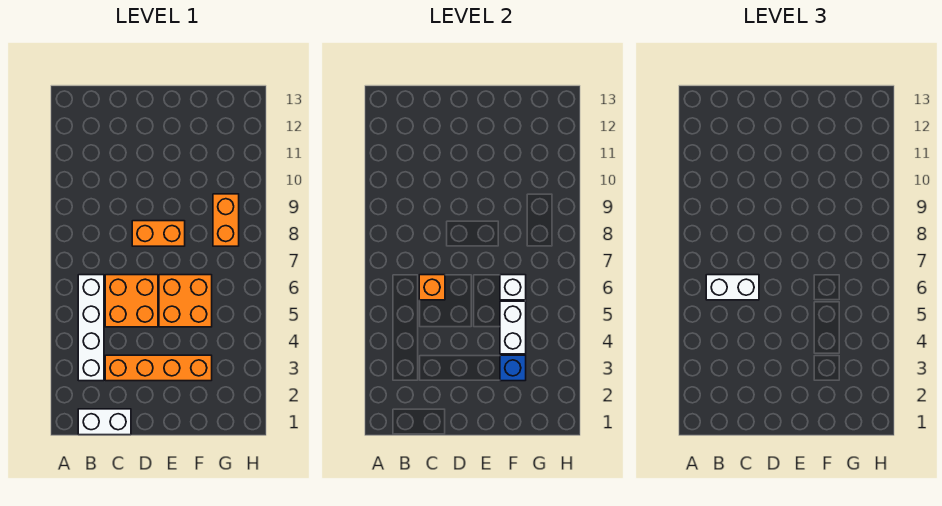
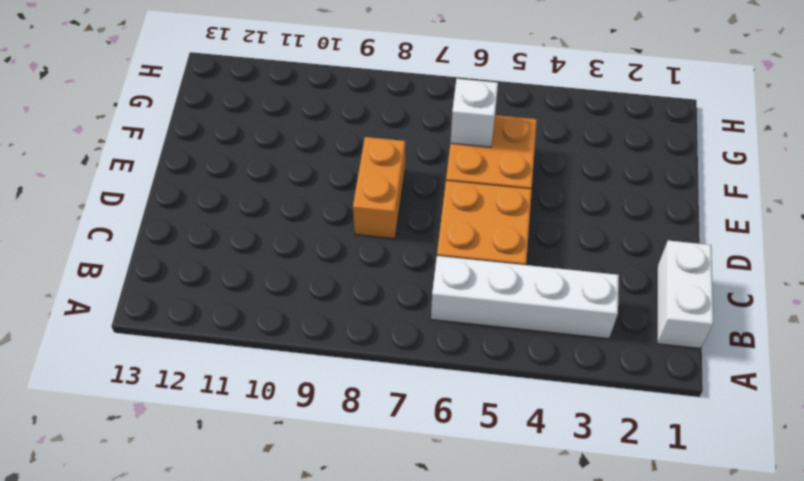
none -> orange brick C3:F3 level 1
none -> orange brick G8:G9 level 1
none -> orange brick C6 level 2

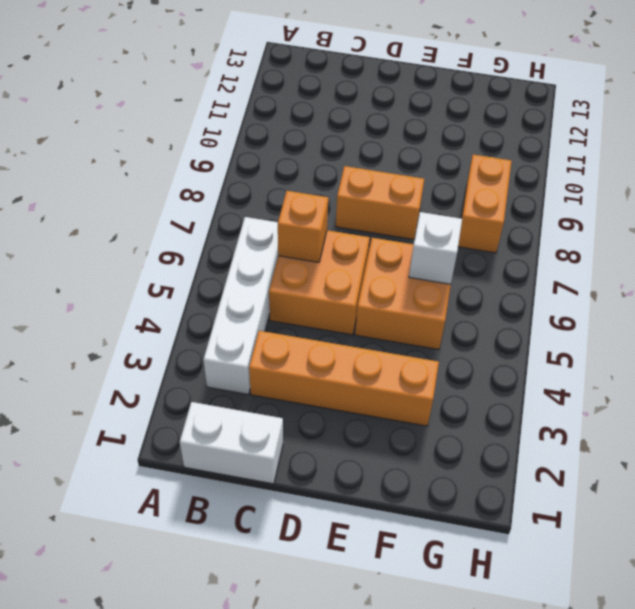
none -> blue brick F3 level 2
none -> white brick F4:F5 level 2
none -> white brick B6:C6 level 3

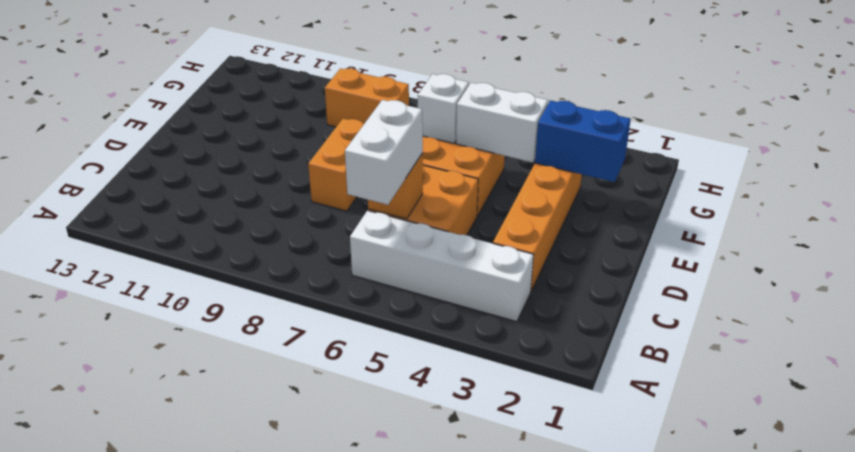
blue brick F2:F3 level 2 -> blue brick F3 level 2
none -> white brick B1:C1 level 1

